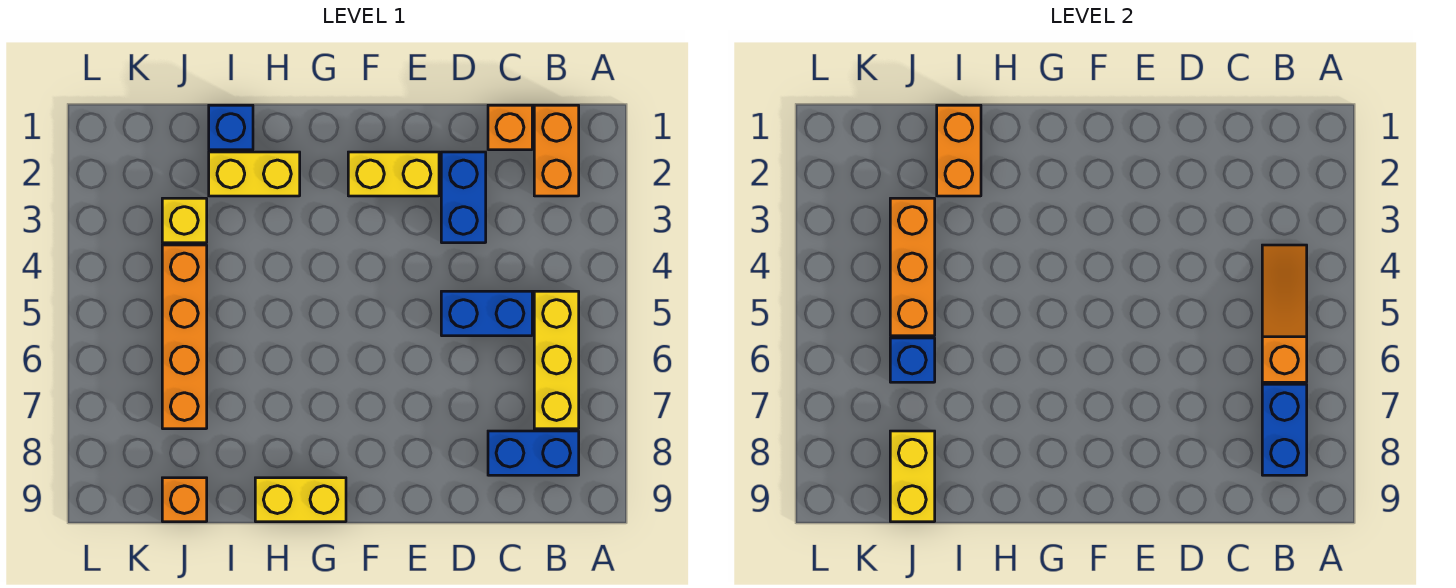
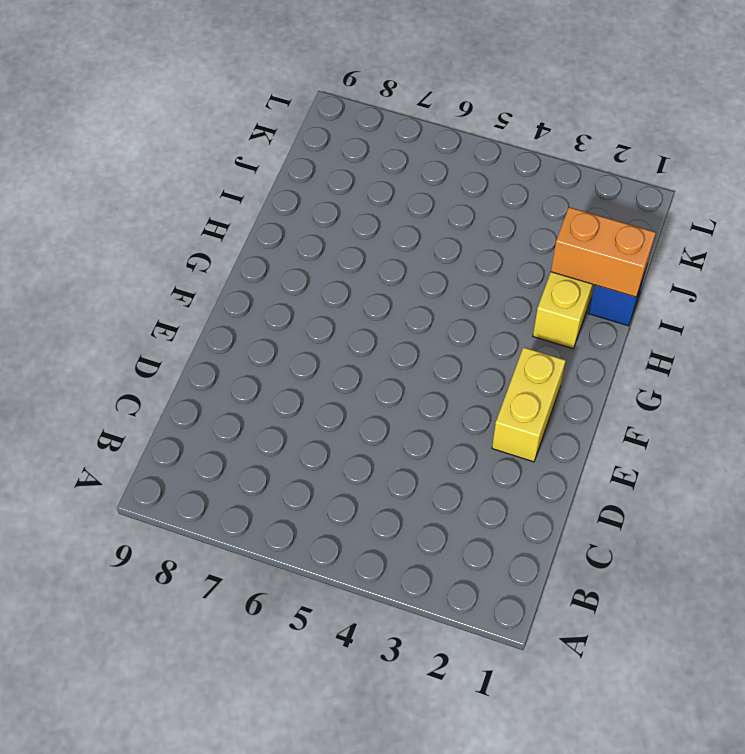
none -> orange brick B1:B2 level 1
none -> yellow brick B5:B7 level 1
none -> blue brick B8:C8 level 1

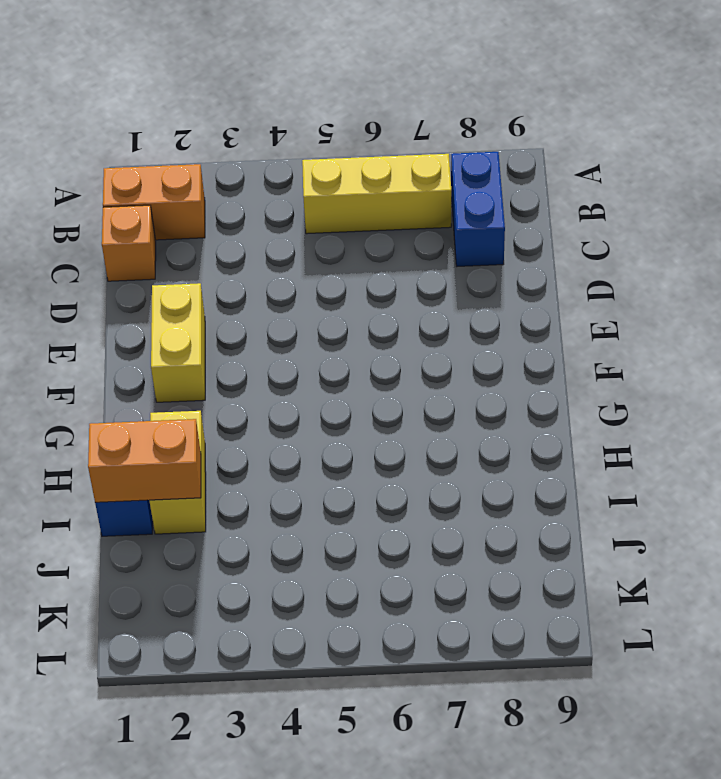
none -> blue brick C5:D5 level 1
none -> blue brick D2:D3 level 1
none -> yellow brick G9:H9 level 1

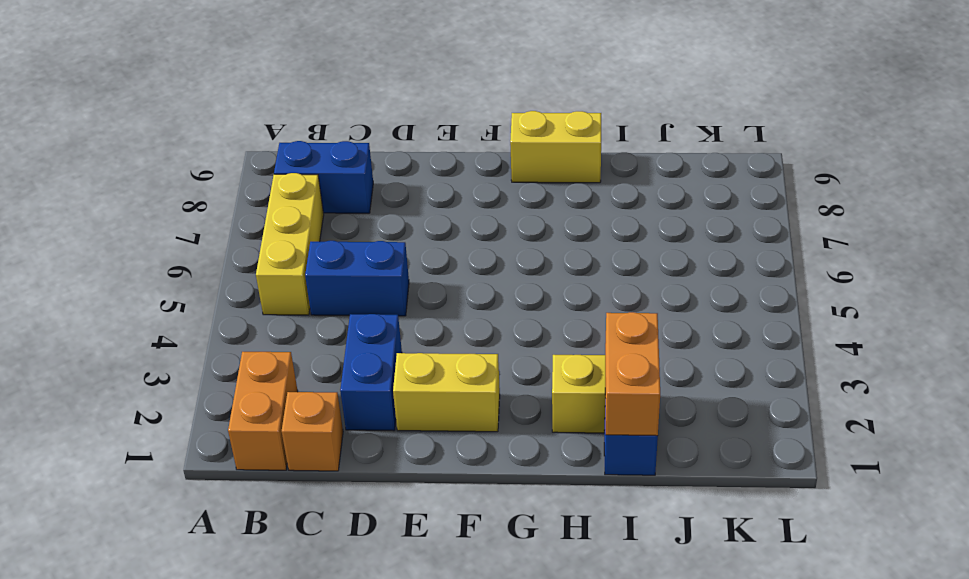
none -> yellow brick J3 level 1
none -> orange brick J4:J7 level 1
none -> orange brick J9 level 1

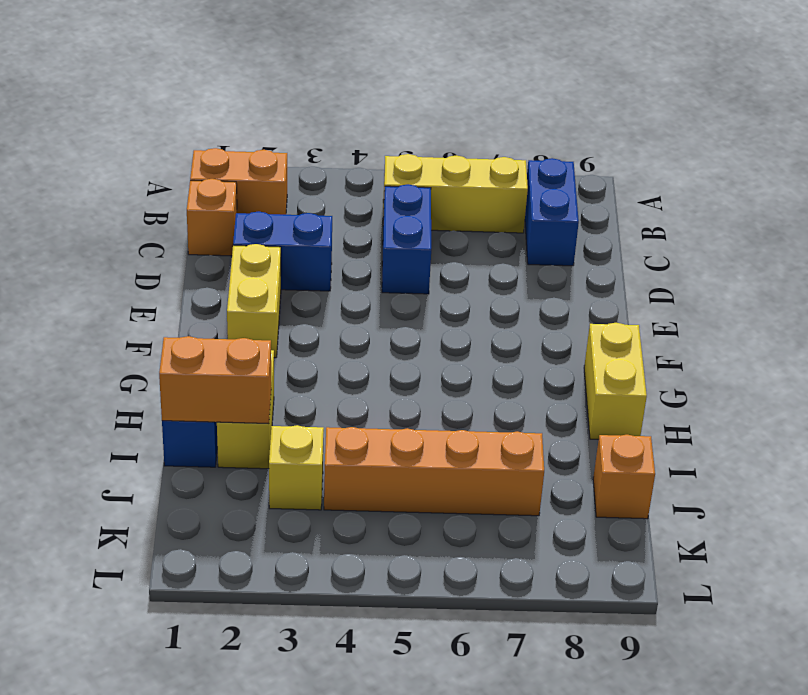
none -> orange slope B4:B6 level 2 top 6
none -> blue brick B7:B8 level 2
none -> orange brick J3:J5 level 2

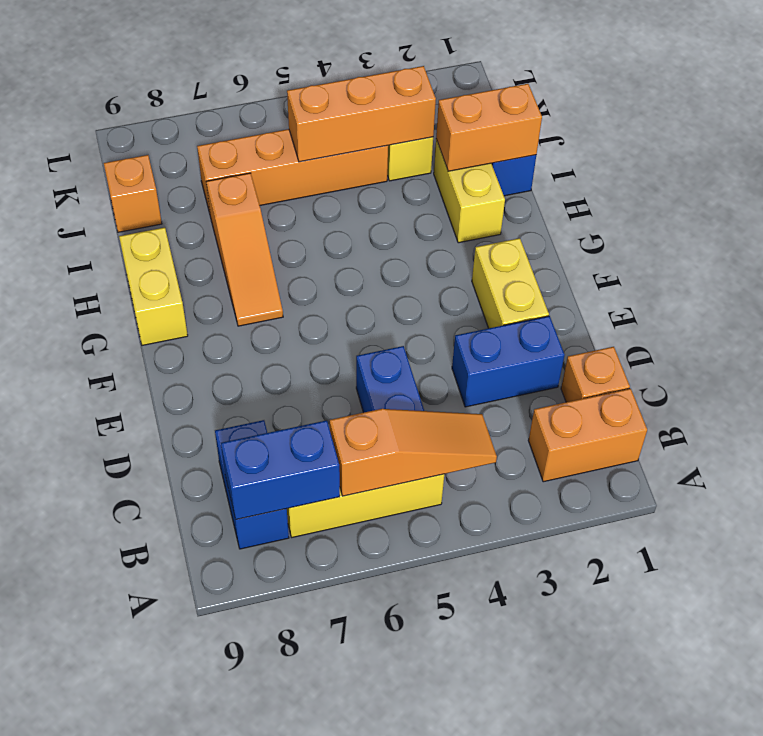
orange slope G7:I7 level 1 top I -> none
none -> blue brick J6 level 2
none -> yellow brick J8:J9 level 2

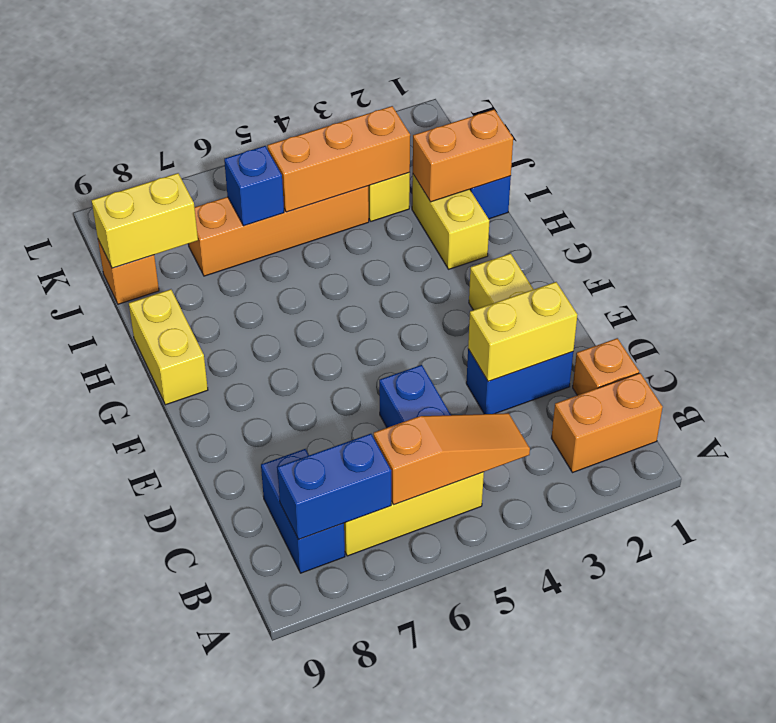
yellow brick D2:D3 level 2 -> none

